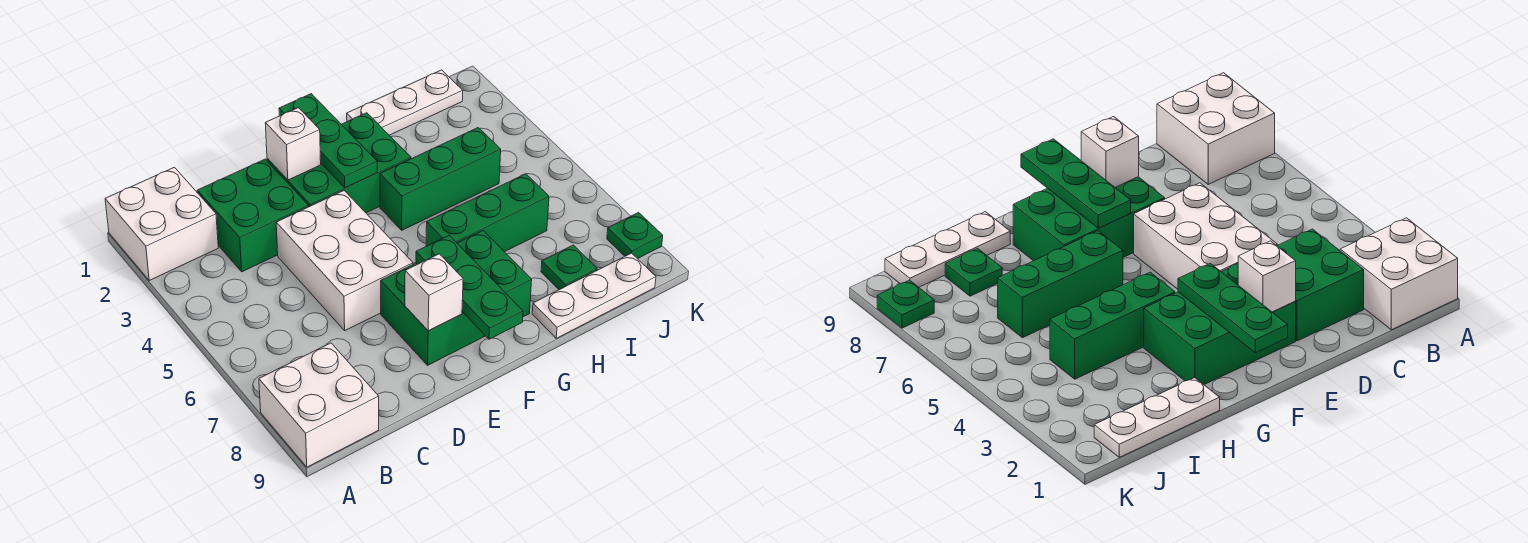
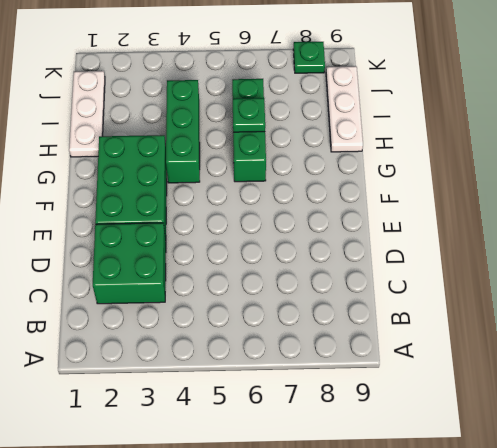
green plate H6 level 2 -> green plate I8 level 1
none -> white brick A1:B2 level 1
none -> white brick A8:B9 level 1
none -> white brick D4:E6 level 1

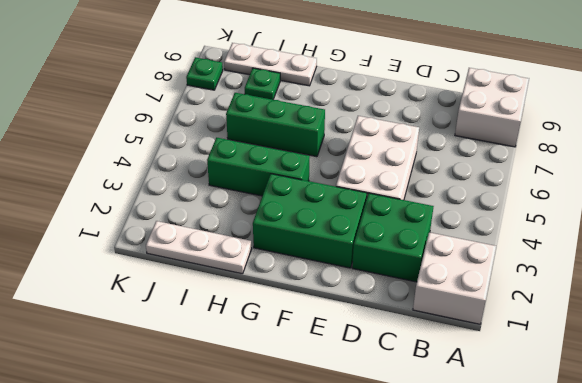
none -> green brick E7:G8 level 1
none -> white brick E2 level 2
none -> white brick E8 level 2

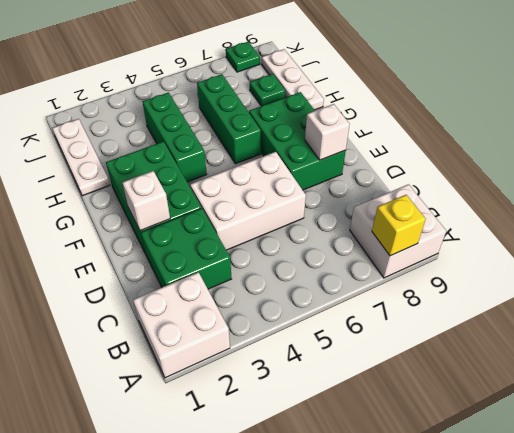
yellow brick A8 level 2 -> none
none -> green plate F1:F3 level 2
none -> green plate F7:F9 level 2

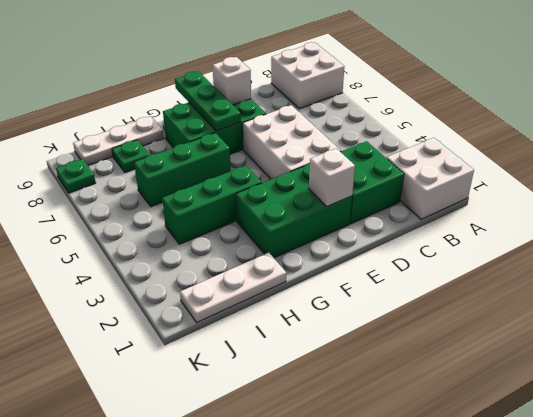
none -> green plate F1:F3 level 2

